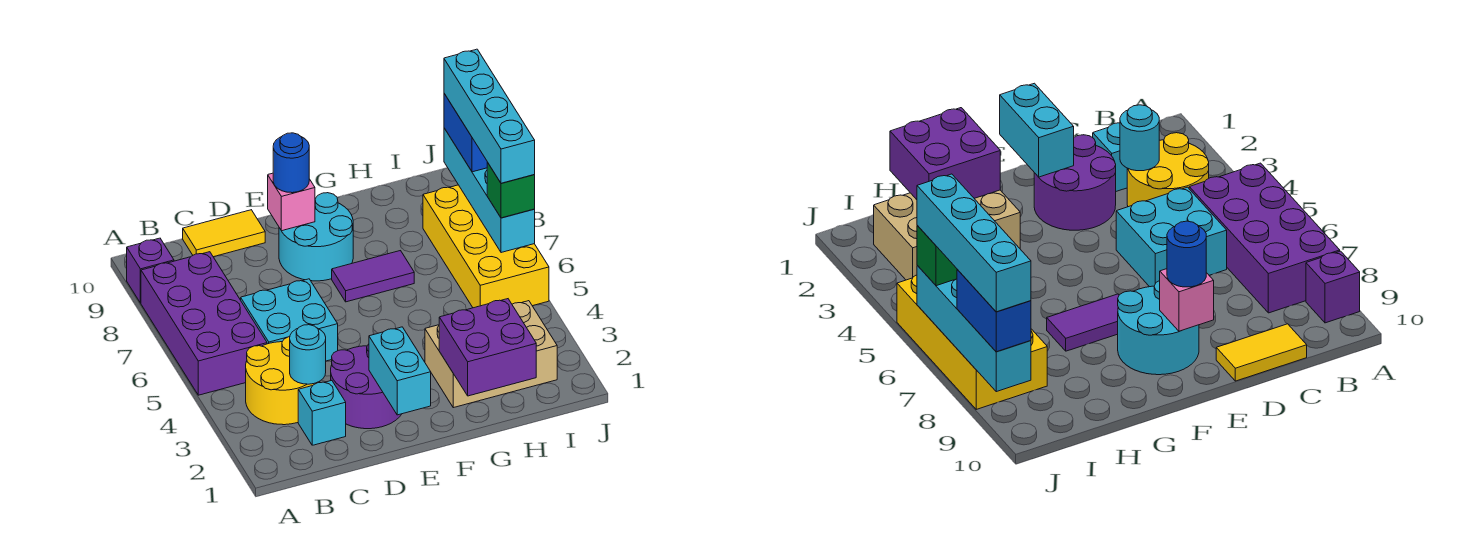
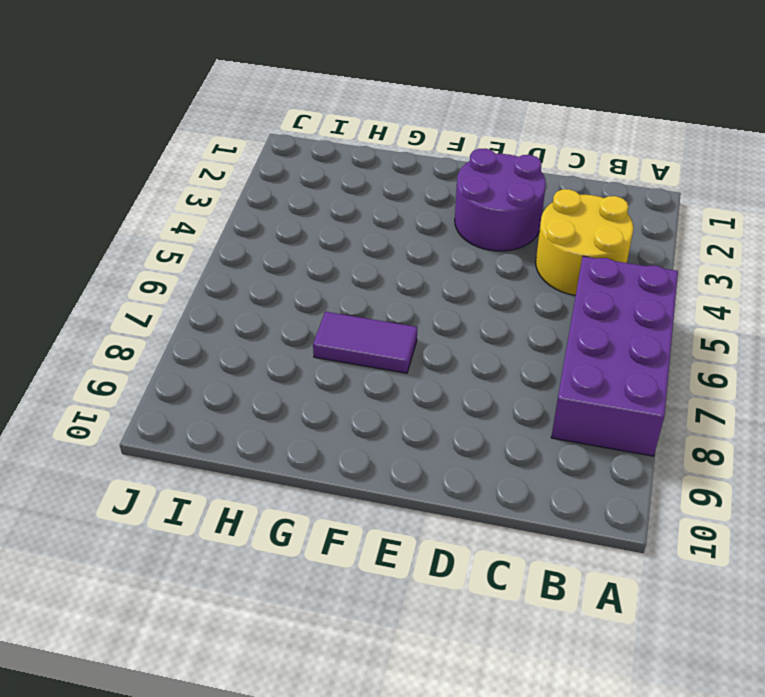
none -> purple brick A9 level 1
none -> cyan brick C2 level 1
none -> cyan brick C5:D6 level 1

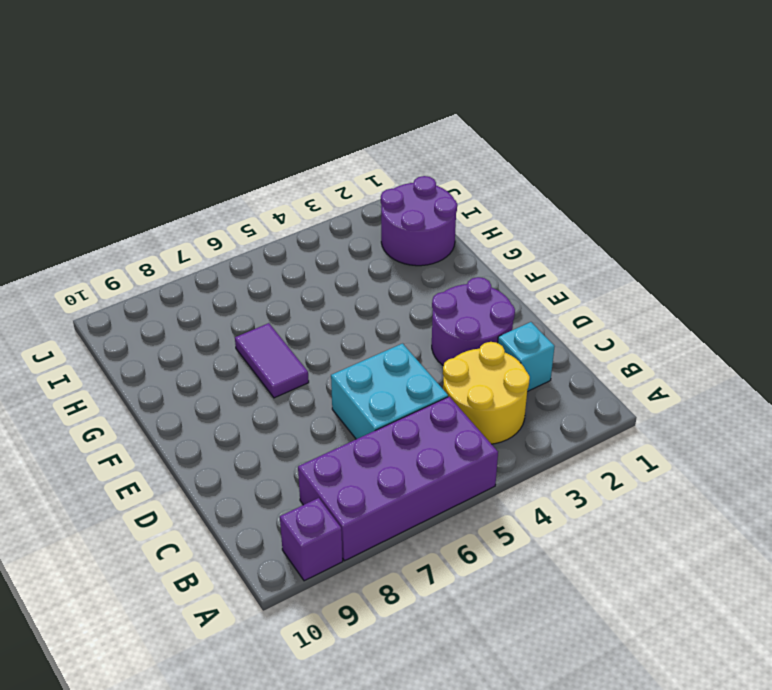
purple round brick H1:I2 level 1 -> tan brick G2:I3 level 1
none -> yellow tile C10:D10 level 1
none -> cyan round brick E8:F9 level 1
none -> yellow brick I5:J8 level 1

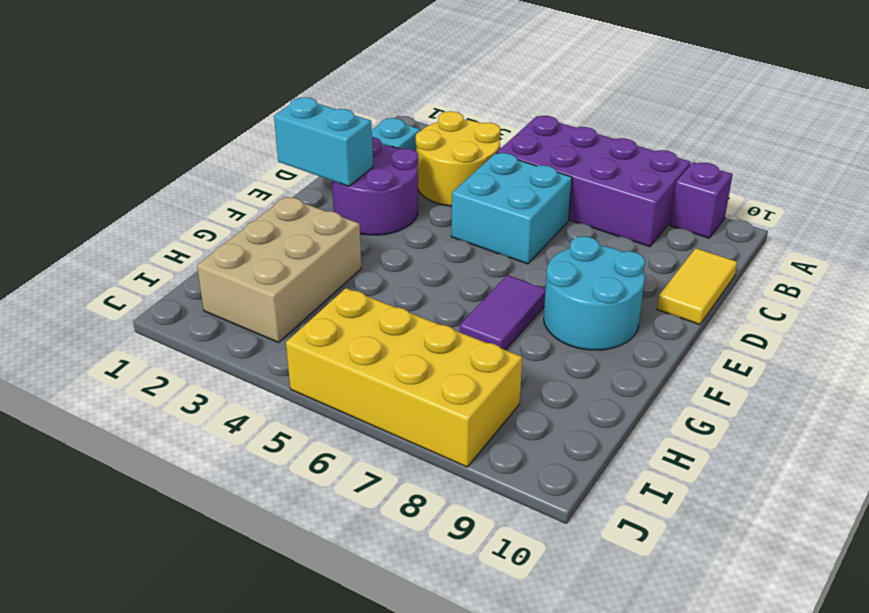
none -> cyan round brick C3 level 2
none -> pink brick E9 level 2
none -> purple brick G1:H2 level 2

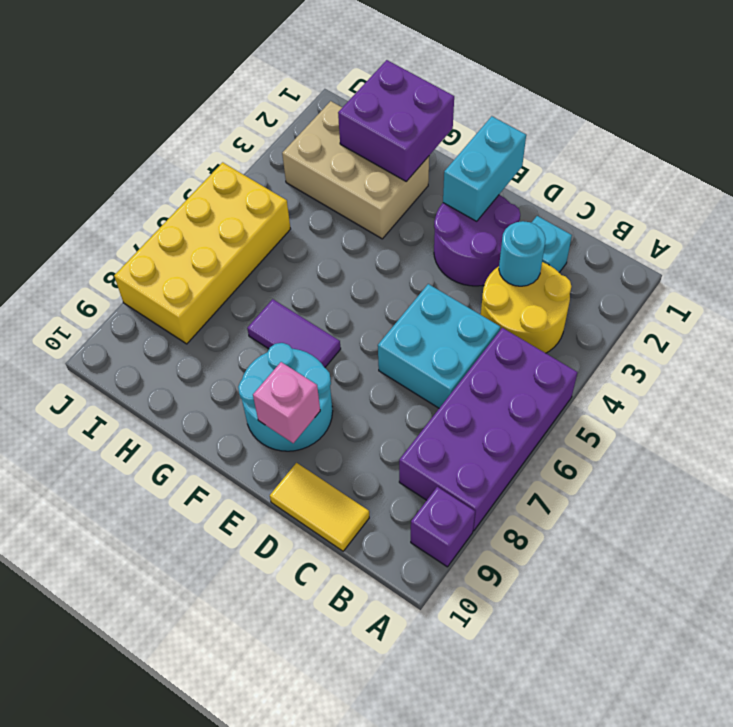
none -> cyan brick J6:J9 level 2
none -> blue round brick E9 level 3
none -> green brick J6 level 3

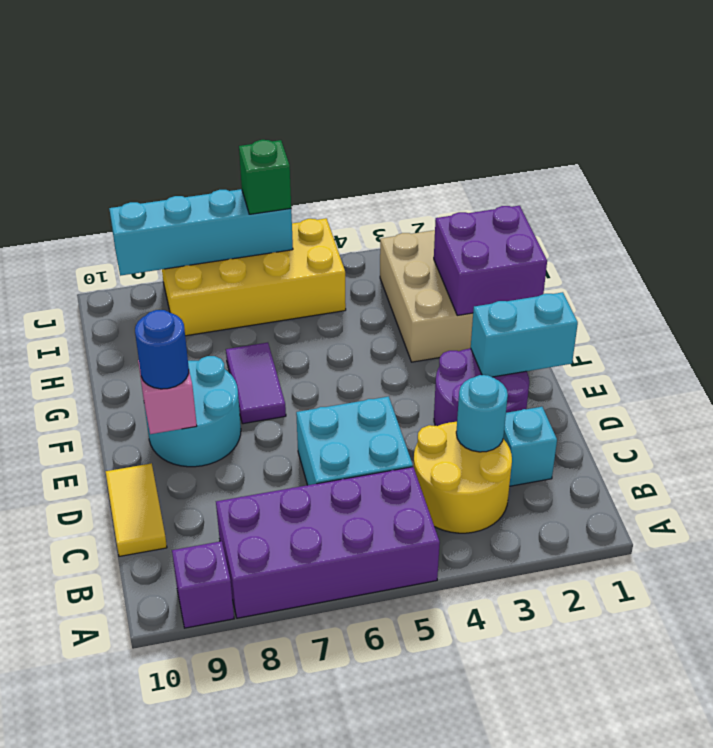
none -> blue brick J8:J9 level 3
none -> cyan brick J6:J9 level 4

